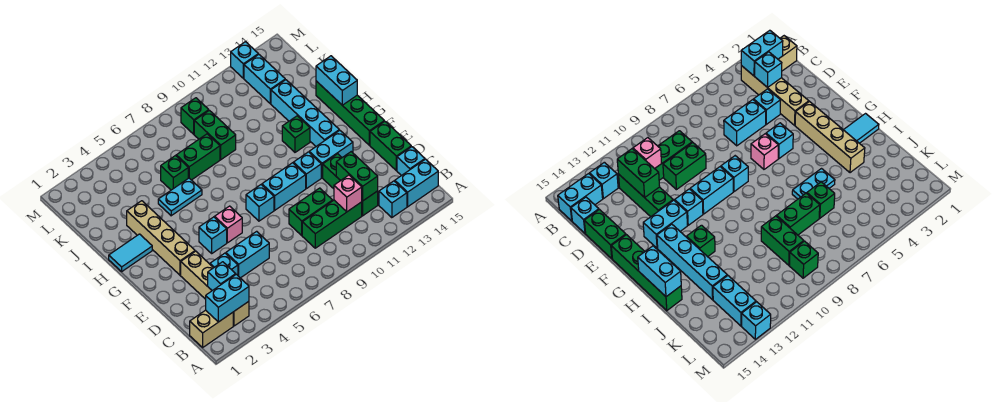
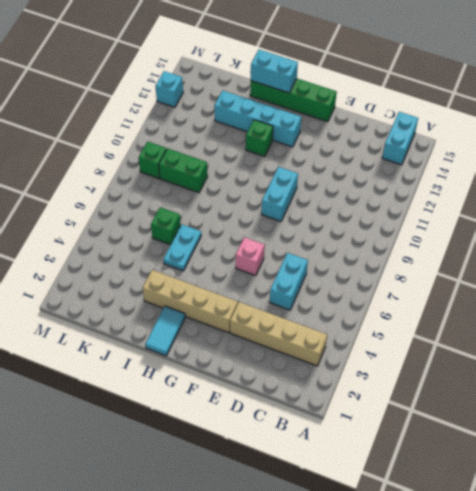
none -> tan brick B1:B2 level 1
none -> cyan brick B13 level 1
none -> green brick C9:C11 level 1
none -> green brick C12:E12 level 1

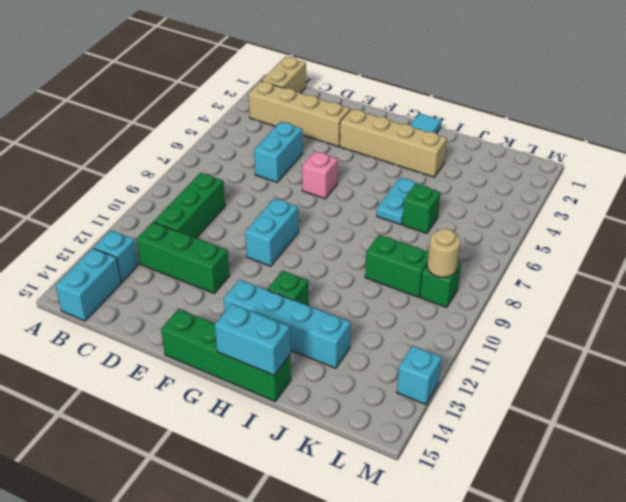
tan round brick L9 level 2 -> none
none -> cyan brick C15 level 1
none -> cyan brick D4 level 1
none -> green brick D9:D10 level 1
none -> green brick D15:E15 level 1

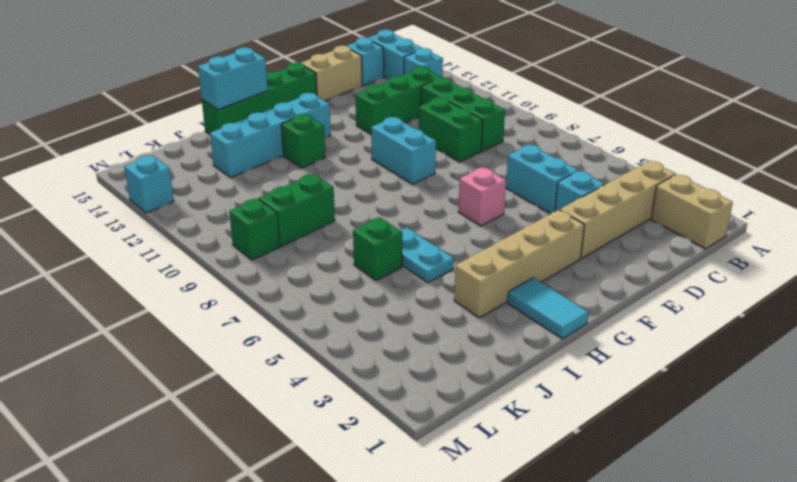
tan brick D15:E15 level 1 -> green brick D15:E15 level 1
none -> cyan brick F5 level 1
none -> cyan brick F8 level 1
none -> cyan brick F11 level 1
none -> cyan brick F12:F13 level 1

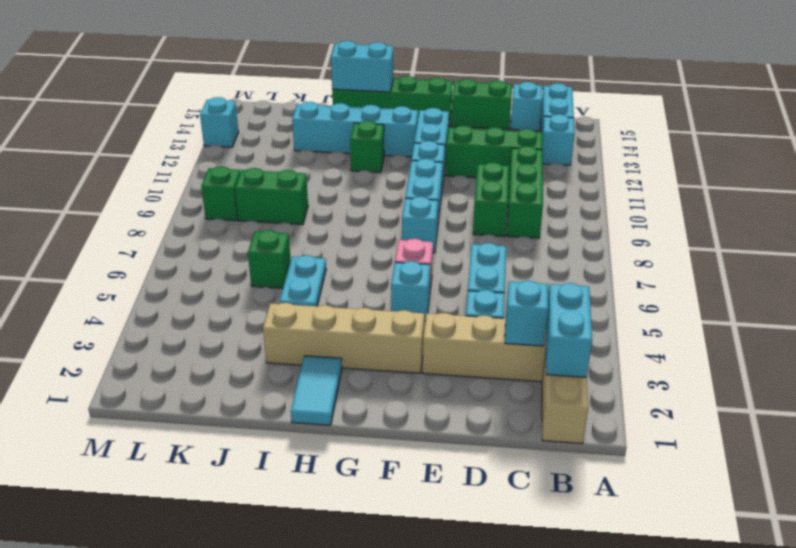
none -> green brick J7:J8 level 1
none -> cyan brick K13:L13 level 1
none -> pink brick C11 level 2
none -> green brick C12:D12 level 2

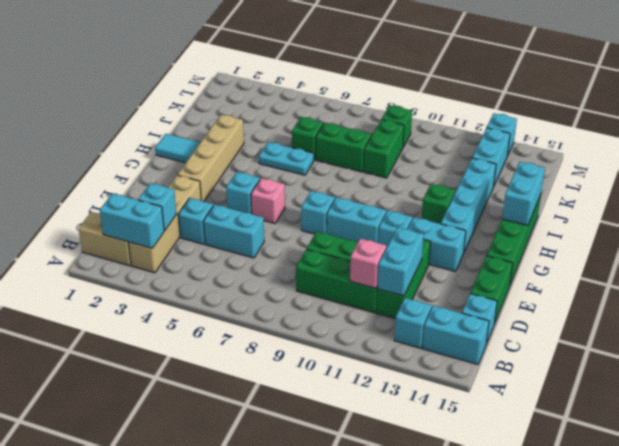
cyan brick C12:D12 level 2 -> green brick C12:D12 level 2

